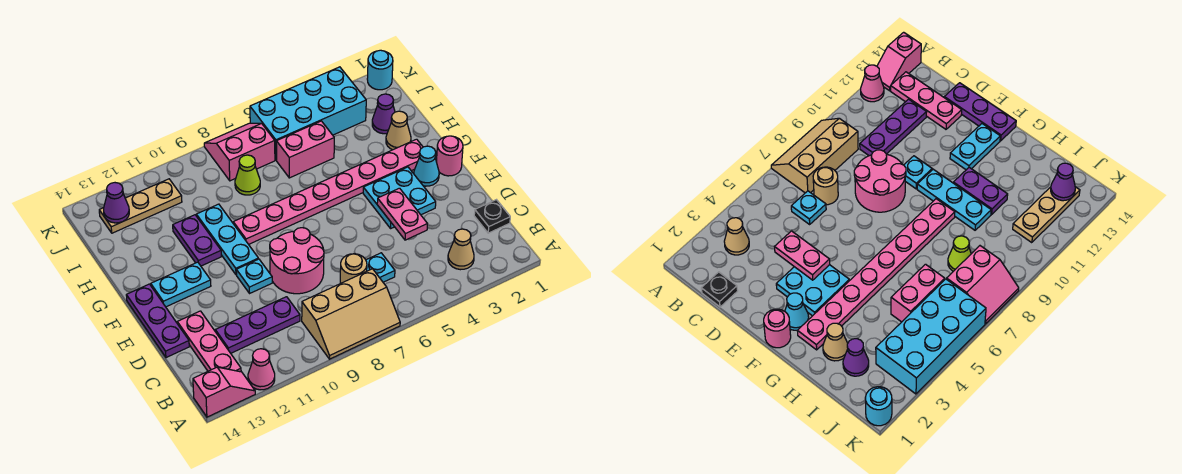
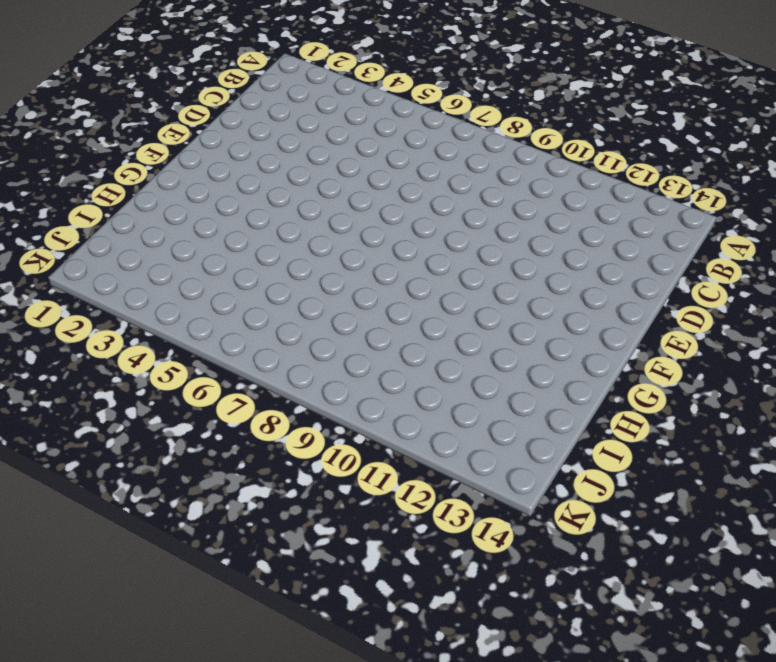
none -> tan slope A7:B9 level 1 top B
none -> pink cone A12 level 1
none -> pink slope A13:A14 level 1 top 14

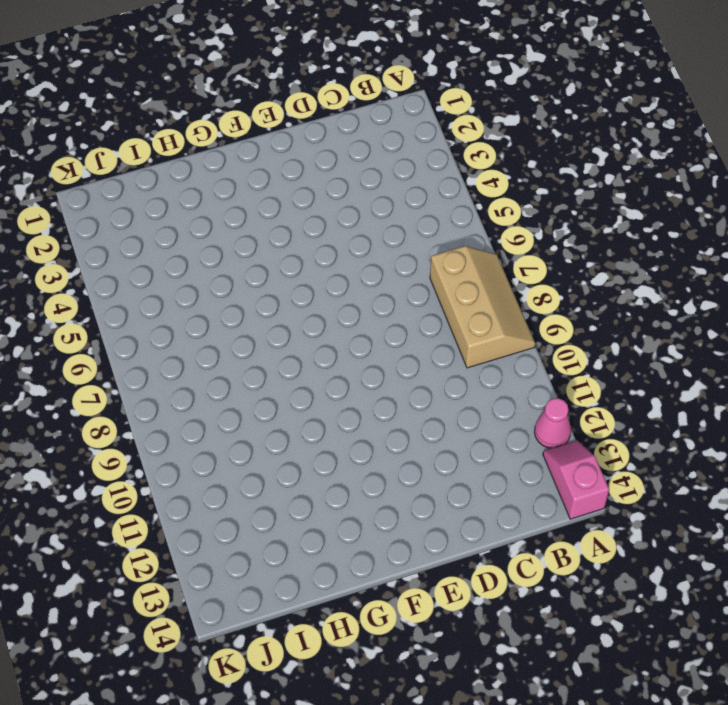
none -> tan cone B3 level 1
none -> pink plate B13:D13 level 1
none -> black plate C1 level 1

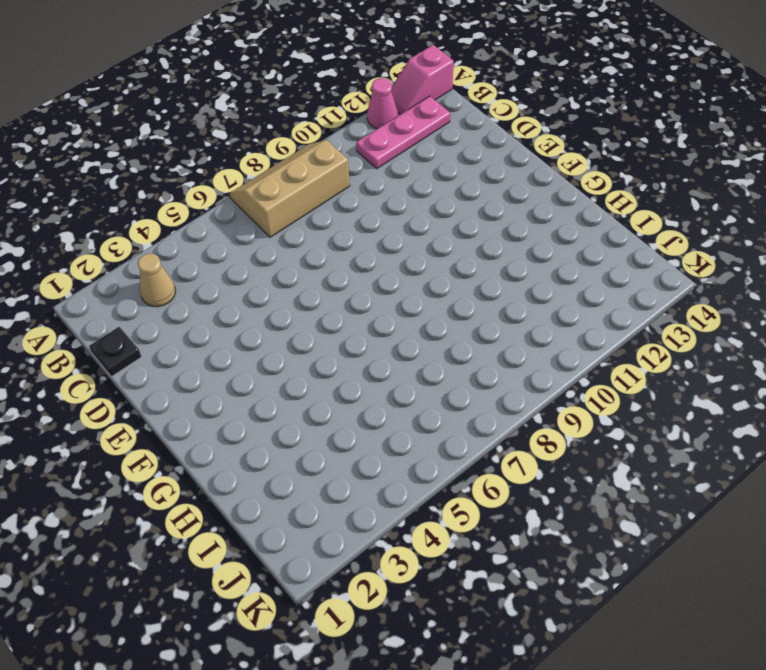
pink plate B11:B13 level 1 -> pink plate B13:D13 level 1
none -> cyan plate C6 level 1
none -> tan round brick C7 level 1
none -> purple plate C10:C12 level 1

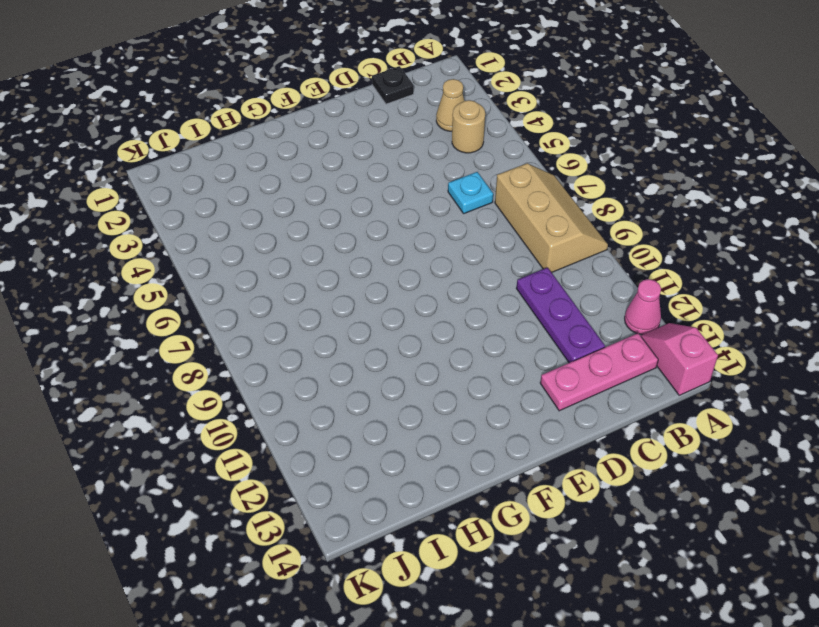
tan round brick B4 level 1 -> tan round brick C7 level 1
none -> pink round brick D8:E9 level 1
none -> purple plate D14:F14 level 1
none -> cyan plate E3:F4 level 1

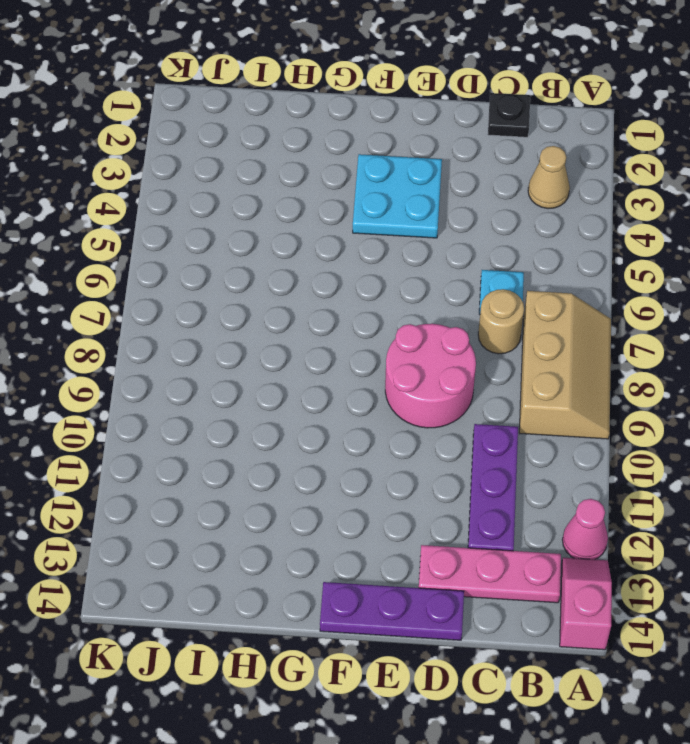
none -> cyan plate E10 level 1
none -> pink round brick F1 level 1
none -> cyan cone F2 level 1

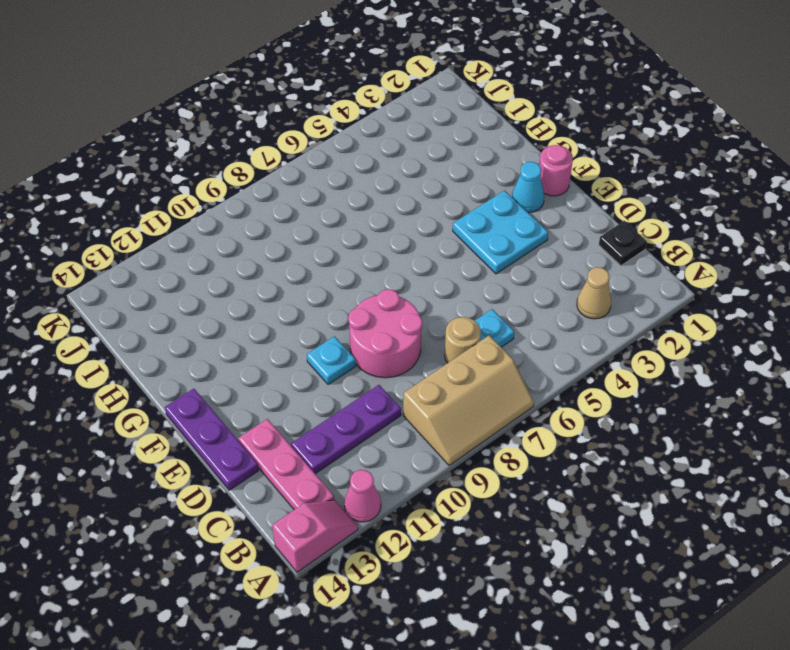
none -> cyan plate F10:H10 level 1
none -> cyan plate F12:F13 level 1
none -> pink plate G2:G9 level 1

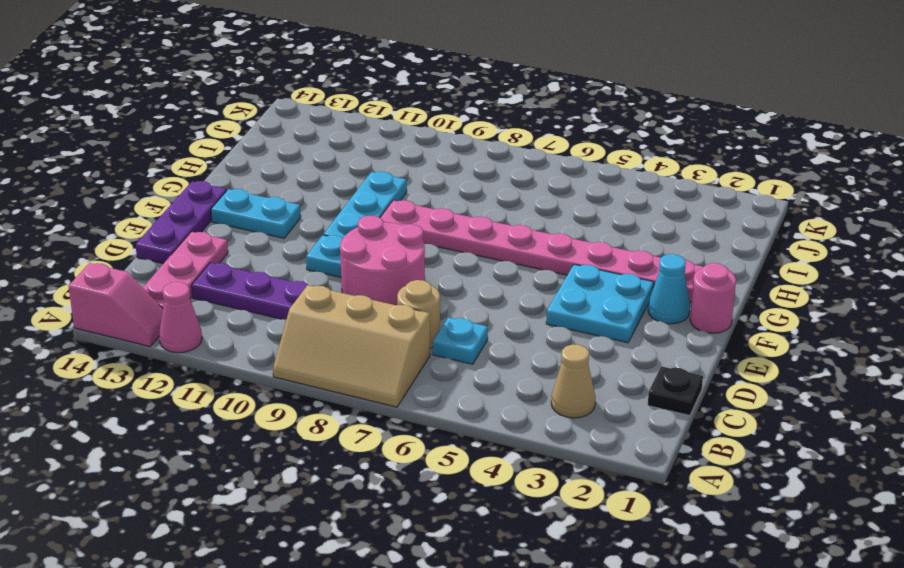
none -> purple plate G11:H11 level 1
none -> tan cone H2 level 1
none -> purple cone I2 level 1

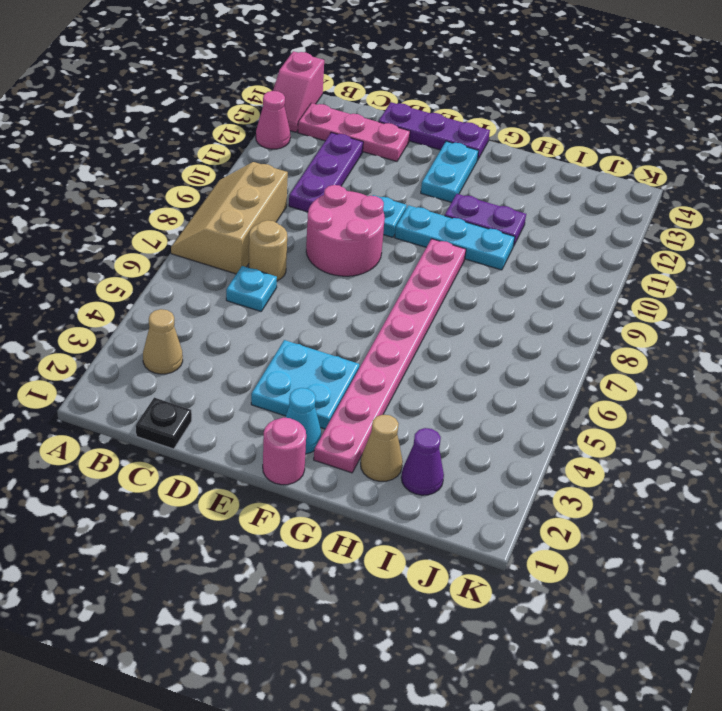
none -> pink brick I5:I6 level 1
none -> lime cone I8 level 1
none -> cyan brick J3:K6 level 1

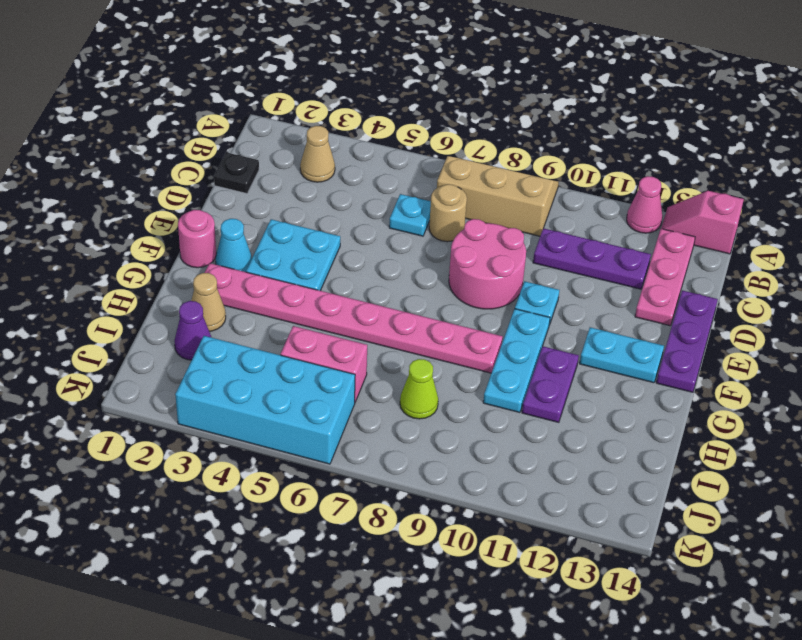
none -> pink slope J7:K8 level 1 top J
none -> tan plate J11:J13 level 1
none -> cyan round brick K1 level 1

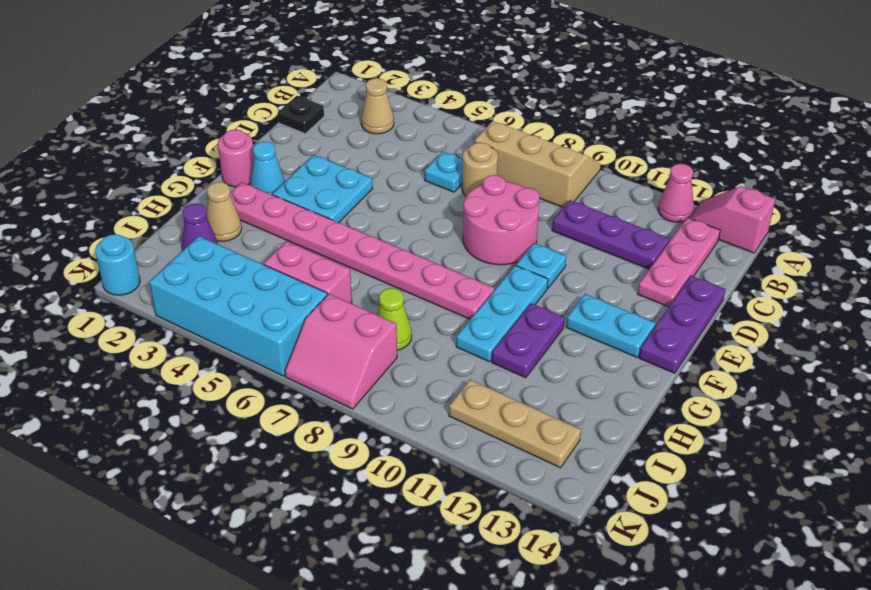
none -> pink plate D4:E4 level 2
none -> purple cone J13 level 2

